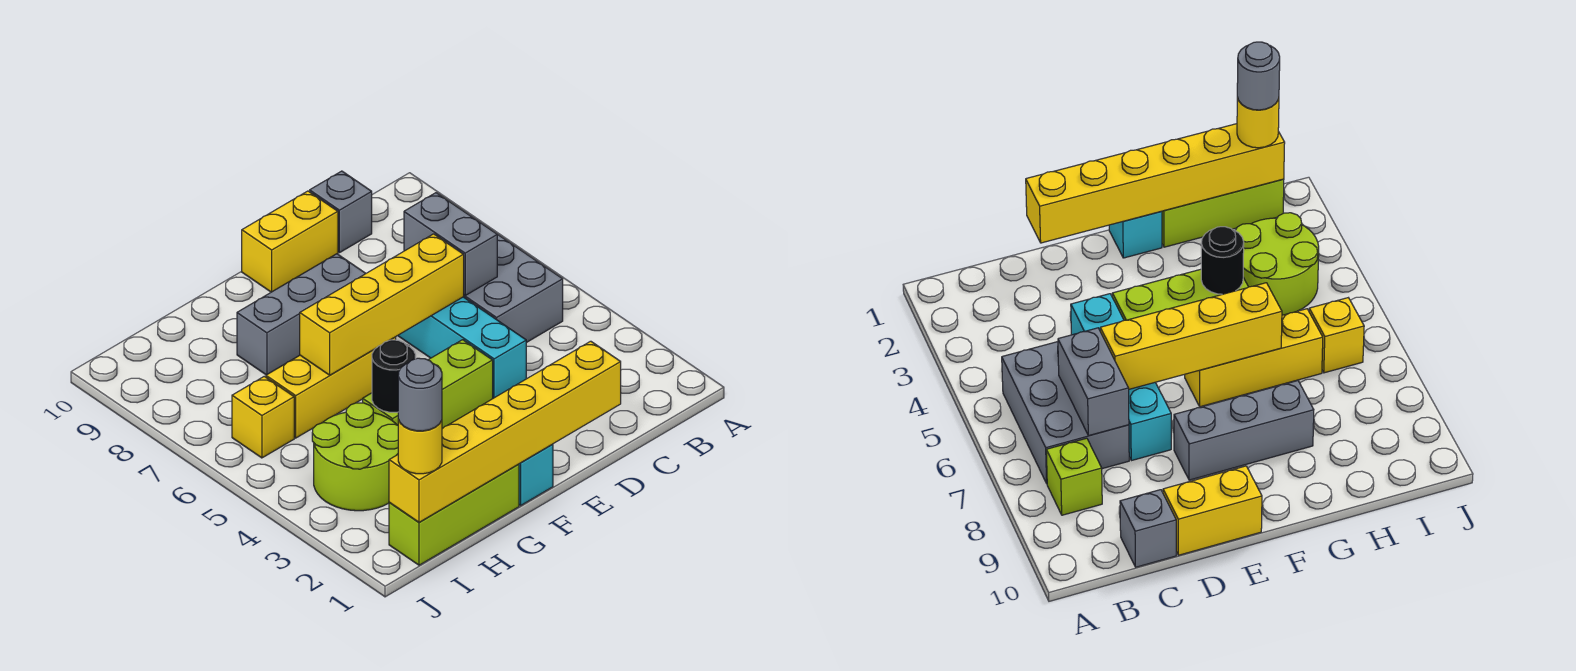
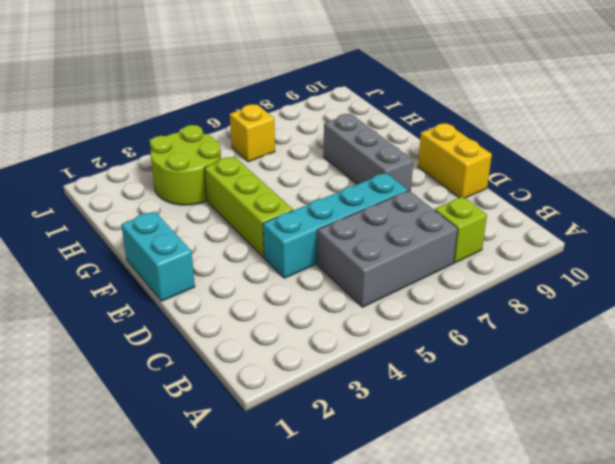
cyan brick E1:F1 level 1 -> cyan brick F1 level 1
none -> grey brick C10 level 1
none -> yellow brick F6:H6 level 1
none -> lime brick G1:I1 level 1

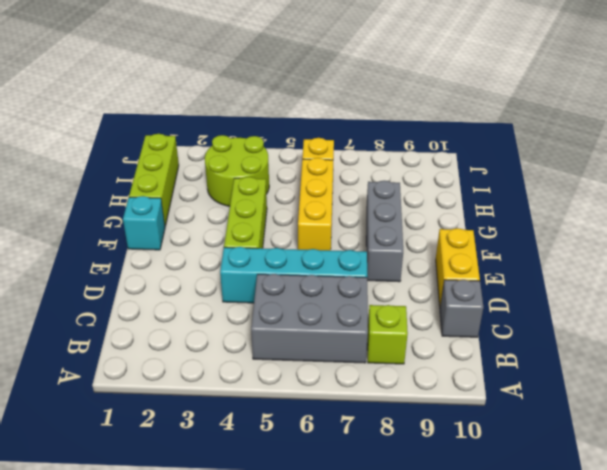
none -> grey brick C6:C7 level 2
none -> yellow brick D1:I1 level 2
none -> yellow brick D6:G6 level 2

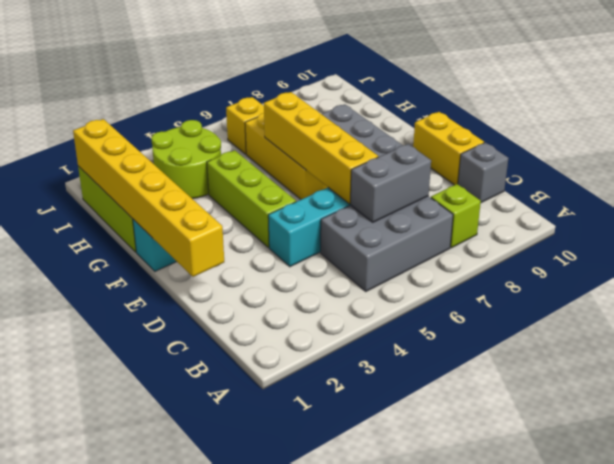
none -> black round brick G4 level 2
none -> yellow round brick I1 level 3
none -> grey round brick I1 level 4

